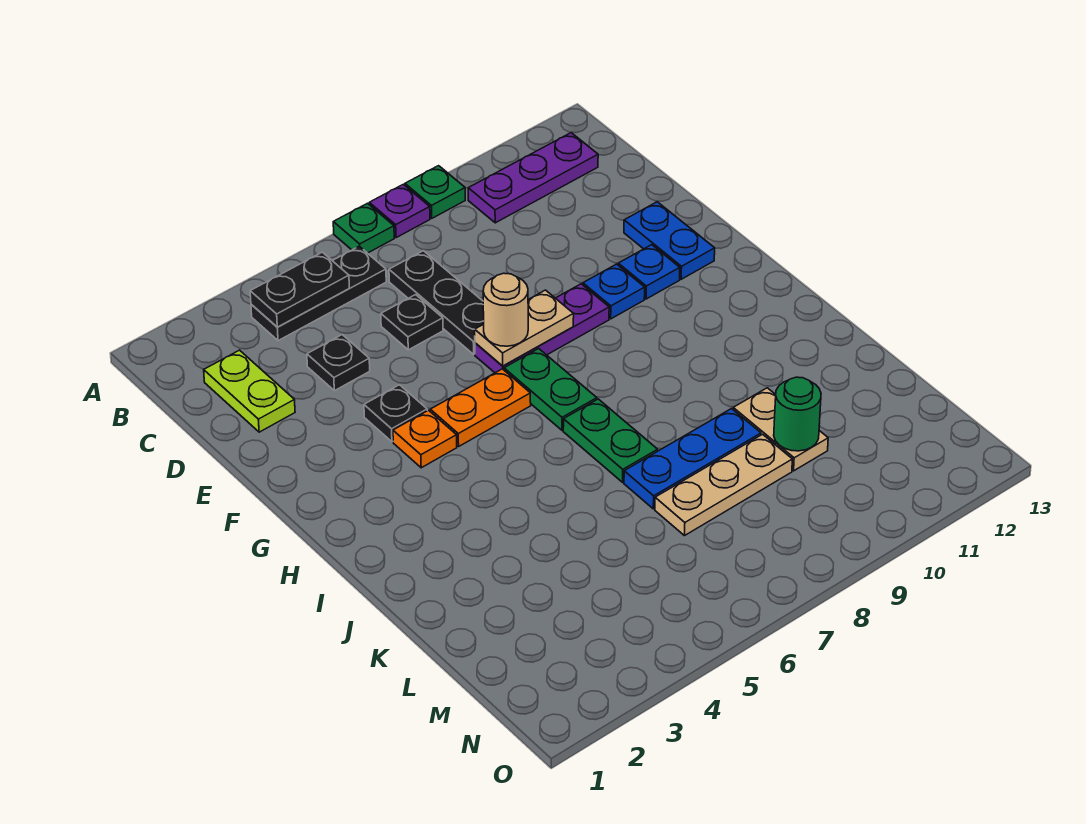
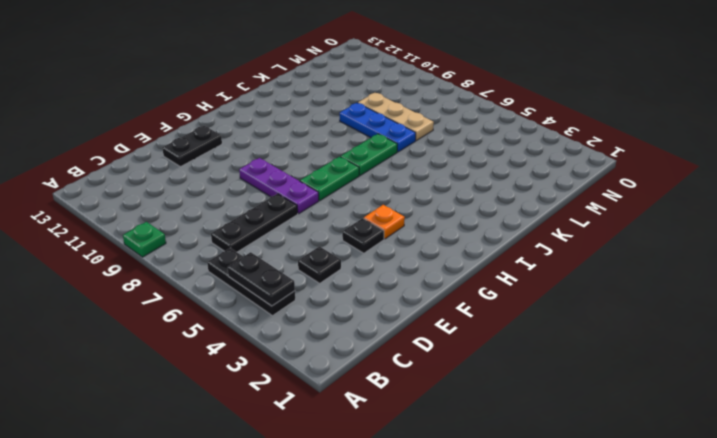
black plate E12:F12 level 1 -> blue plate E12:F12 level 1
none -> green plate A7 level 1
none -> purple plate A8 level 1
none -> purple plate B10:B12 level 1

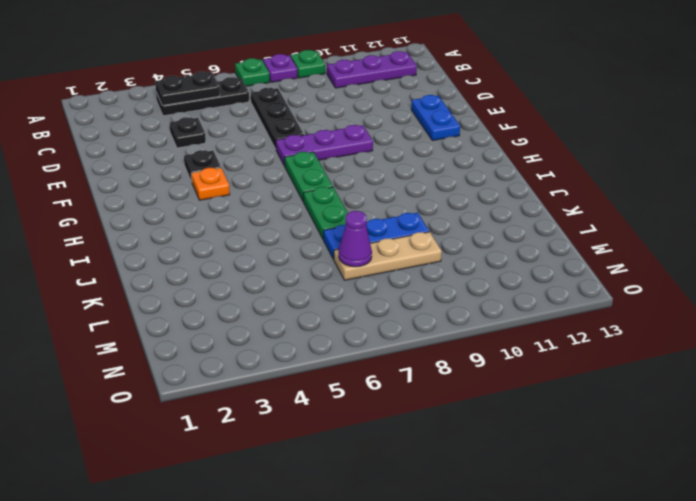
purple cone L7 level 2 -> none
none -> lime plate C2:D2 level 1
none -> black plate D6 level 1
none -> blue plate F10 level 1

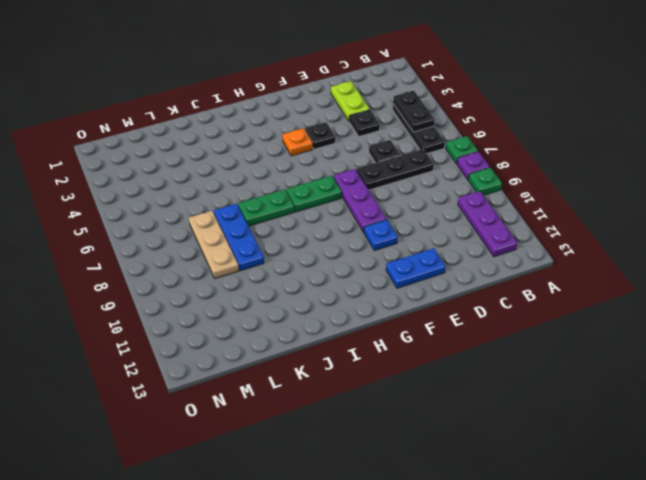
lime plate D2:D3 level 1 -> lime plate C2:D2 level 1
none -> blue plate F11 level 1
none -> orange plate G5:G6 level 1
none -> tan plate K10:L10 level 1

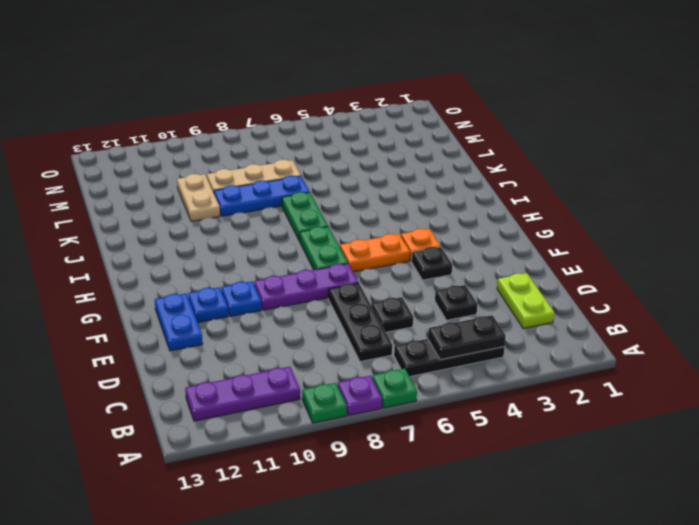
none -> tan plate F7:F8 level 2
none -> green round brick L10 level 2
none -> tan round brick F7 level 3

